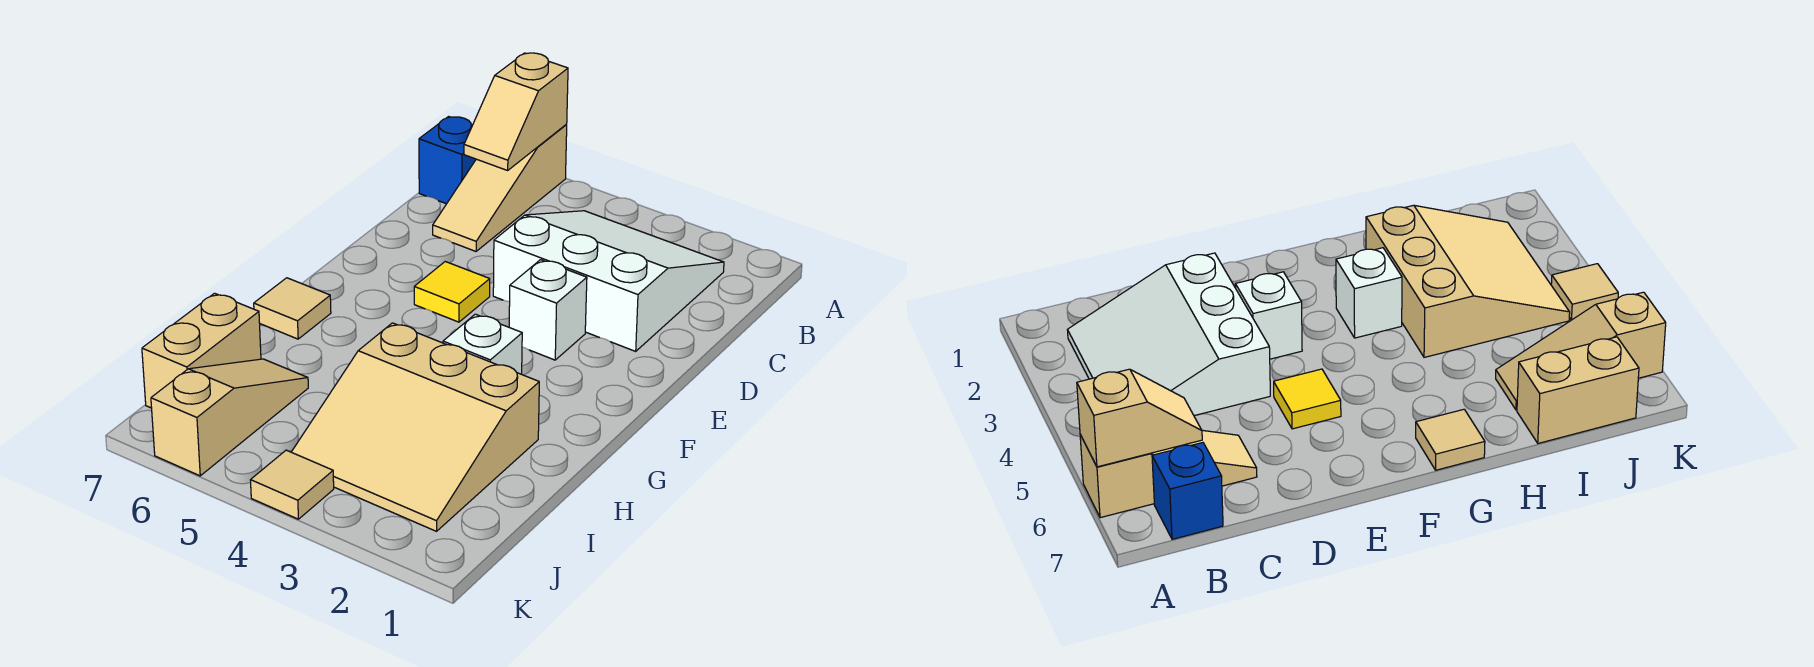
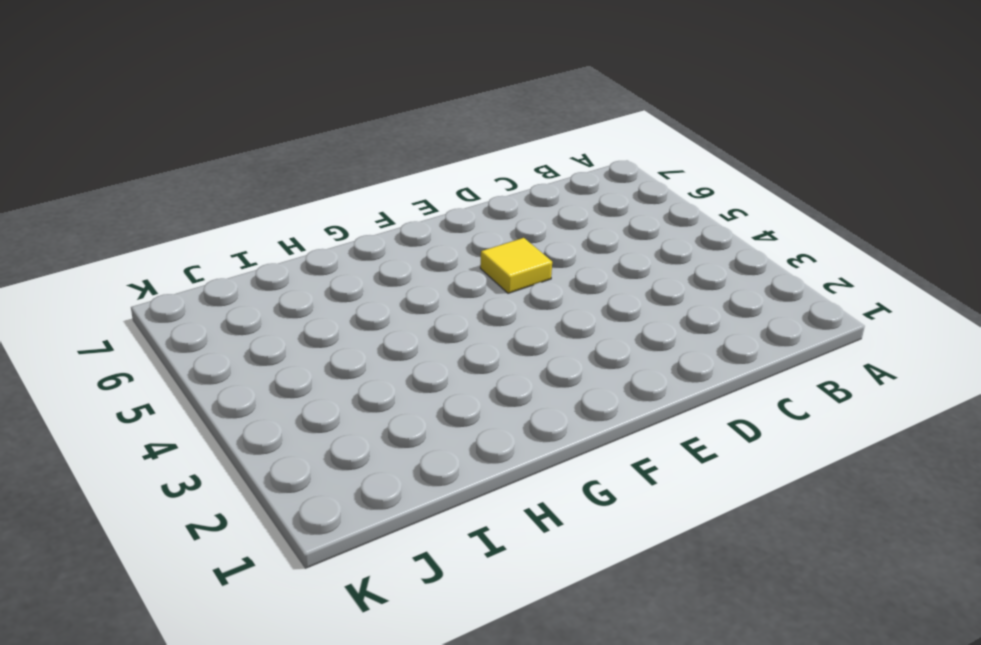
none -> tan slope A6:C6 level 1 top A
none -> white slope B2:D4 level 1 top D
none -> blue brick B7 level 1

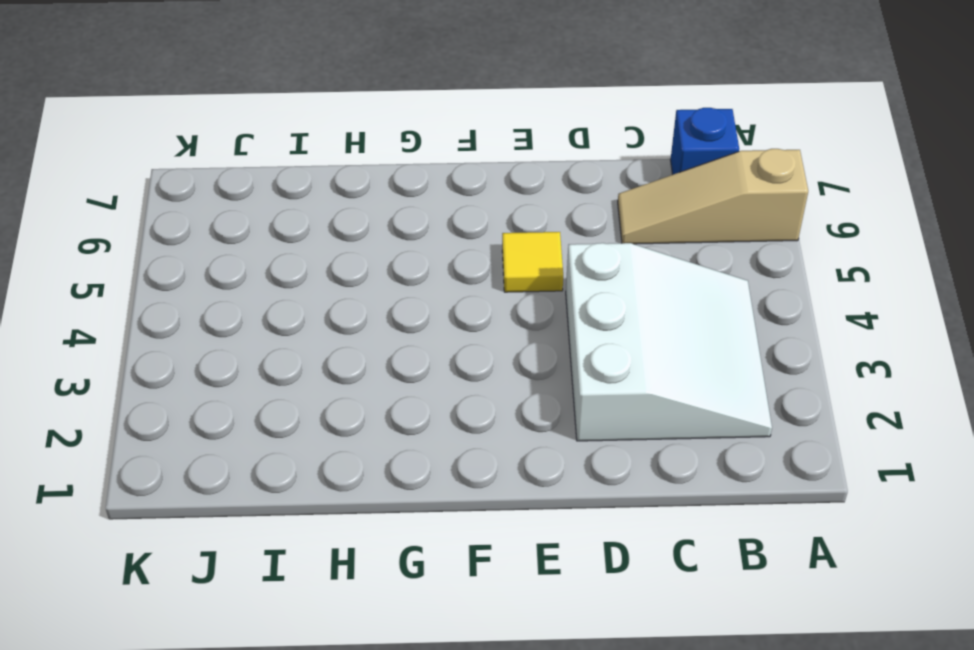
none -> white brick E3 level 1
none -> white brick G3 level 1
none -> tan tile G7 level 1

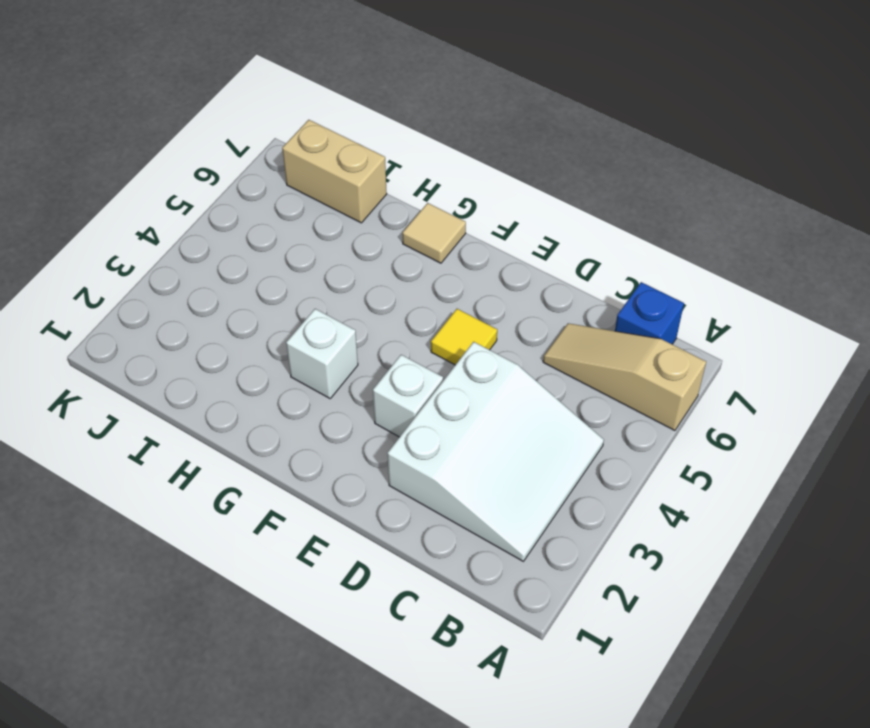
none -> tan slope H2:J4 level 1 top H
none -> tan slope I6:K6 level 1 top K
none -> tan tile K4 level 1

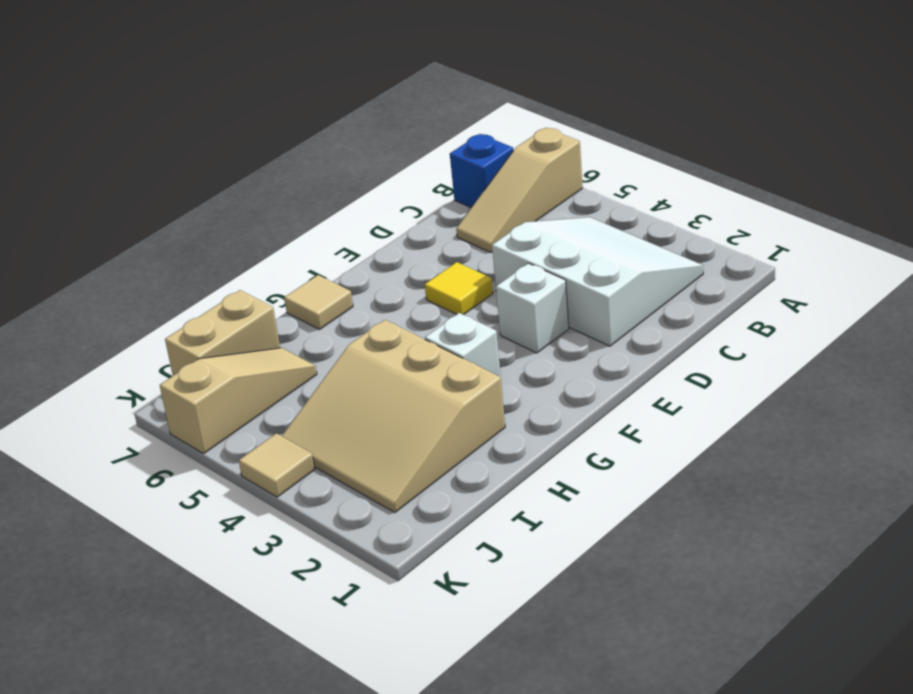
none -> tan slope A6:B6 level 2 top A

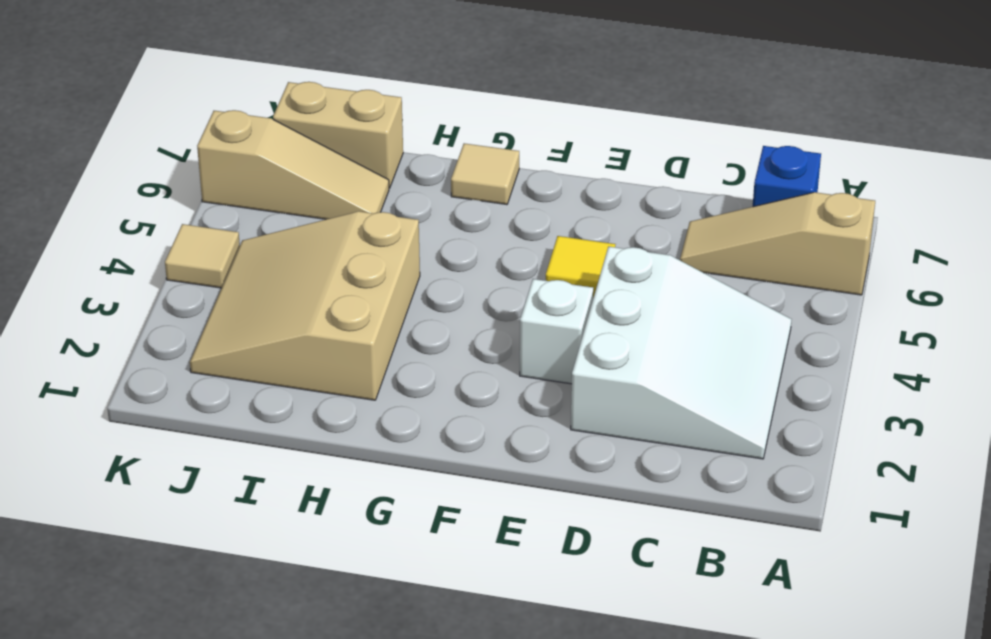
none -> white brick G3 level 1
none -> tan slope A6:B6 level 2 top A

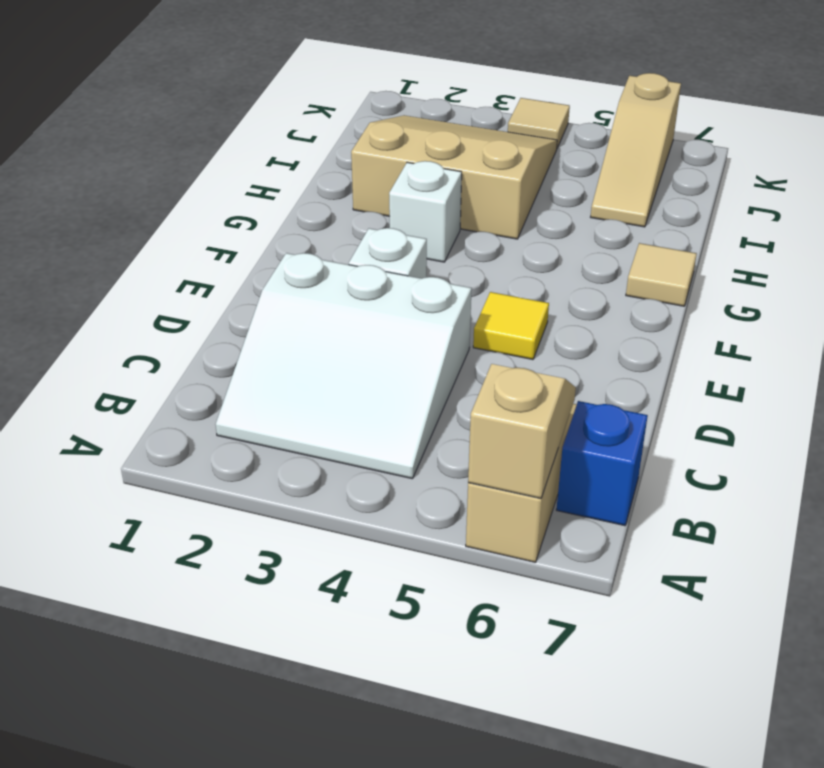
none -> tan brick I7:J7 level 1

